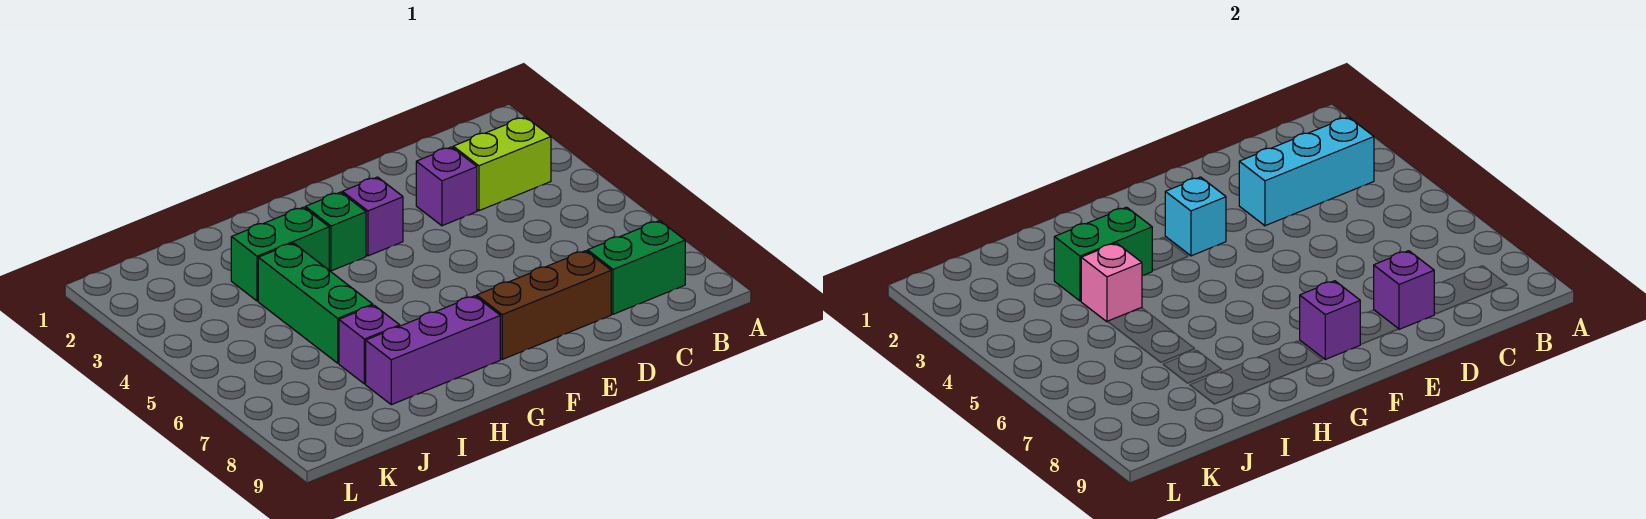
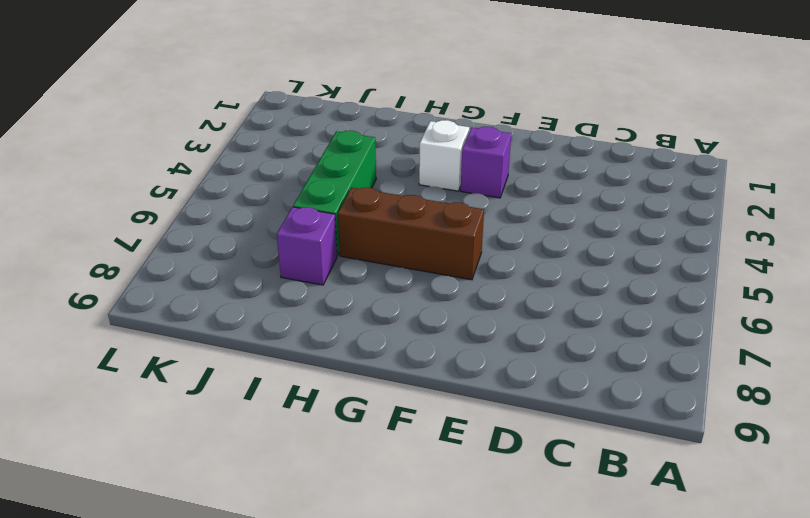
brown brick F6:H6 level 1 -> brown brick D8:F8 level 1
white brick G3 level 1 -> green brick G3 level 1
none -> lime brick B3:C3 level 1
none -> green brick B8:C8 level 1
none -> purple brick D3 level 1

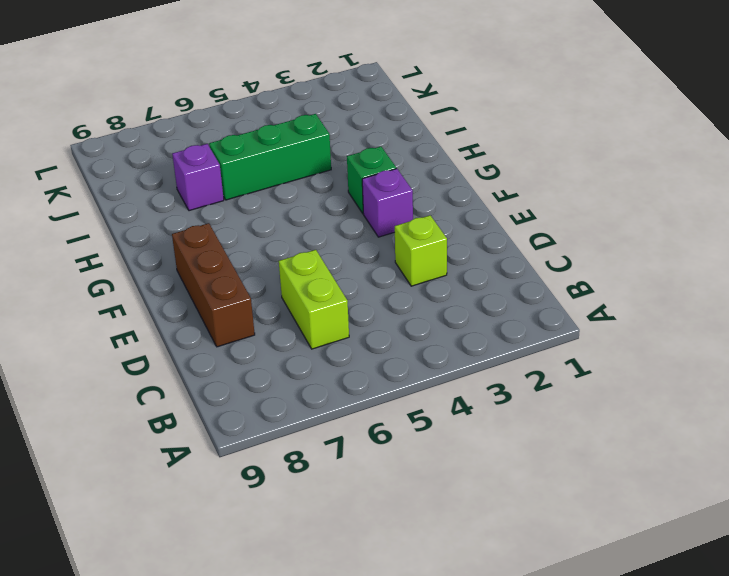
lime brick C6:D6 level 1 -> lime brick B3:C3 level 1
lime brick D3 level 1 -> purple brick D3 level 1
none -> green brick B8:C8 level 1
none -> purple brick G8:I8 level 1
none -> green brick H3:I3 level 1

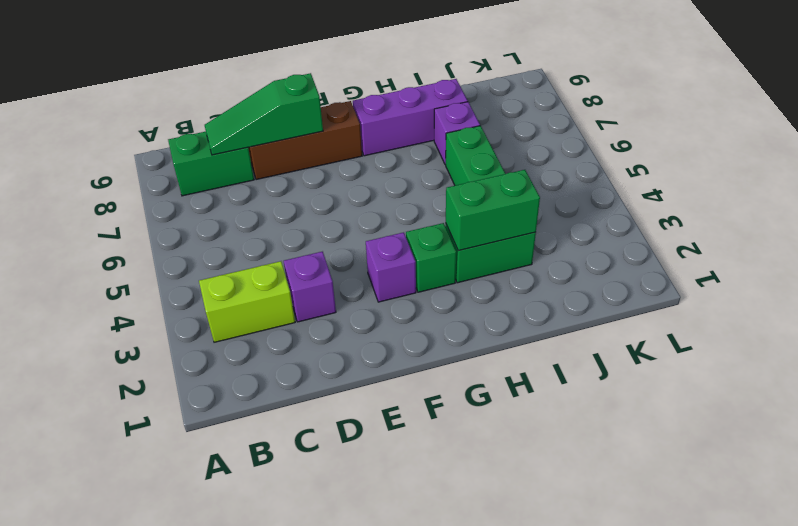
green slope C8:E8 level 2 top E -> purple brick D8 level 2
none -> cyan brick B3:D3 level 2
none -> cyan brick F3 level 2
none -> purple brick F8 level 2

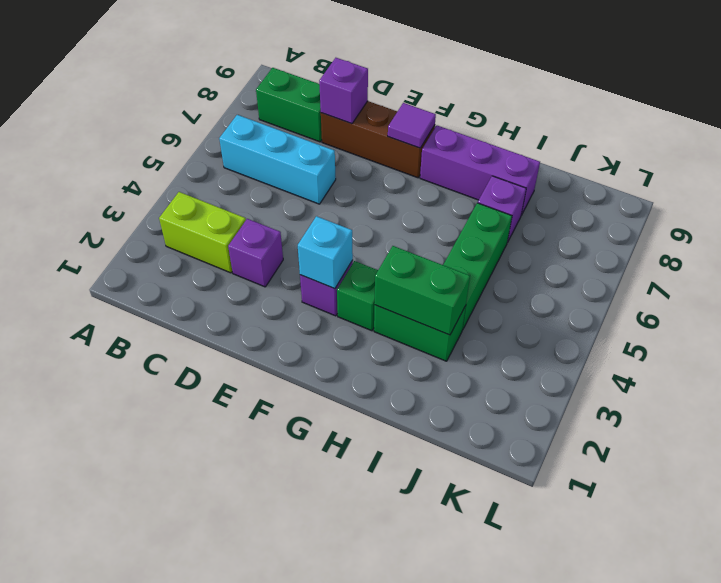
cyan brick B6:D6 level 1 -> cyan brick B3:D3 level 2
purple tile F8 level 2 -> purple brick F8 level 2
none -> pink brick I4 level 2

